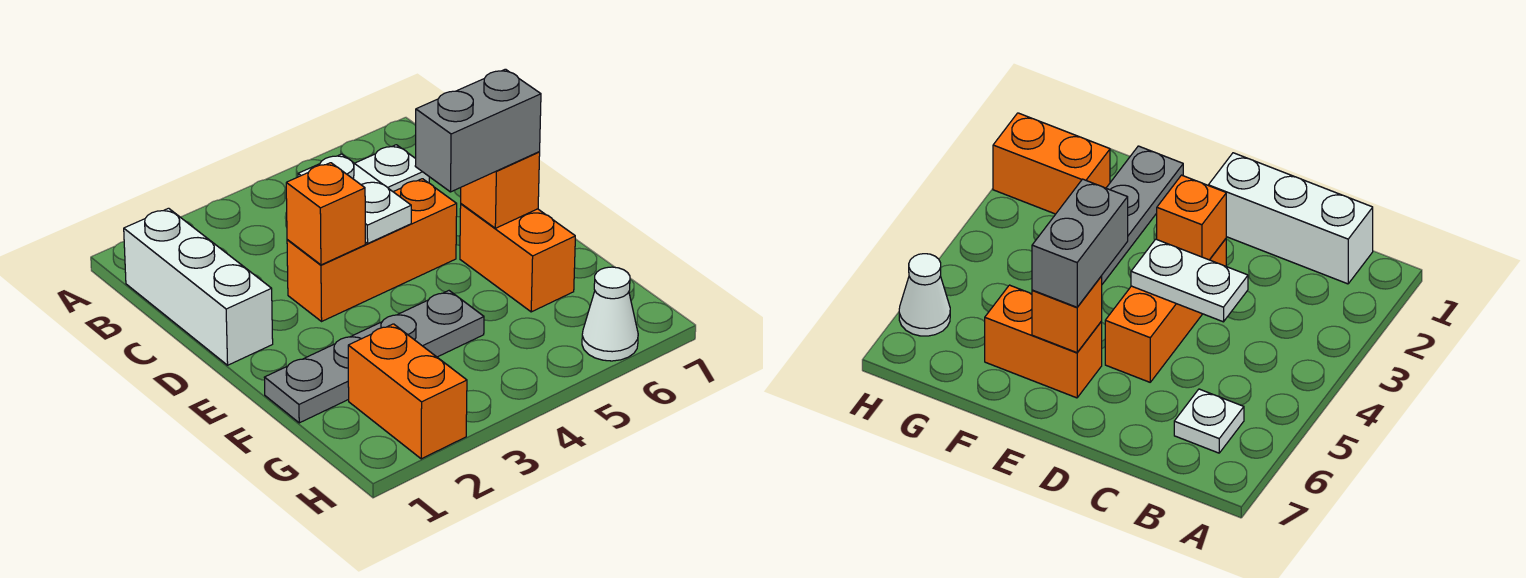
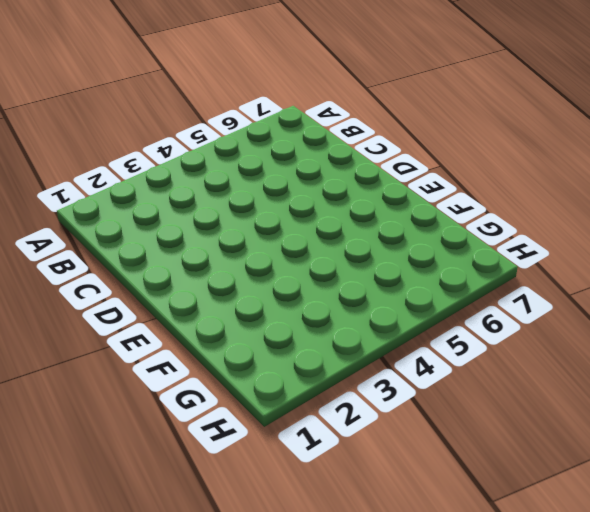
none -> white brick B1:D1 level 1
none -> white plate B6 level 1

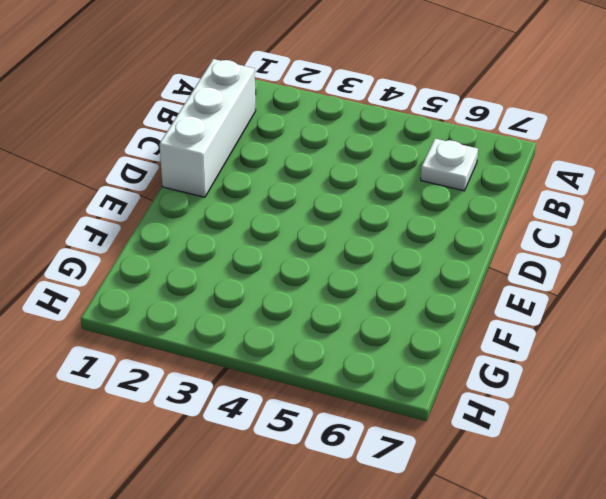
none -> orange brick D3:D5 level 1
none -> orange brick E6:F6 level 1

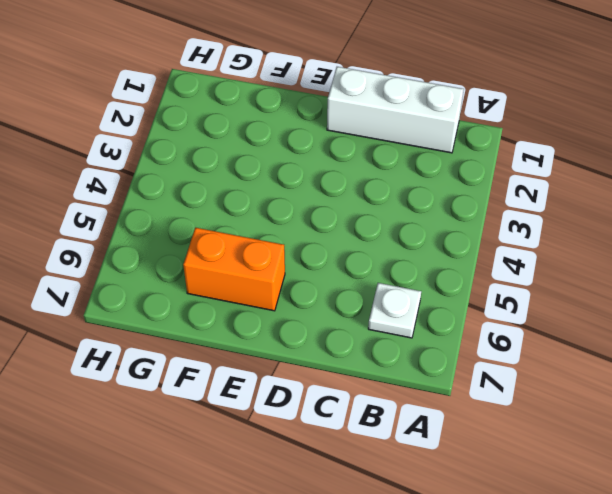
none -> orange brick D3:D5 level 1
none -> grey plate F1:F4 level 1

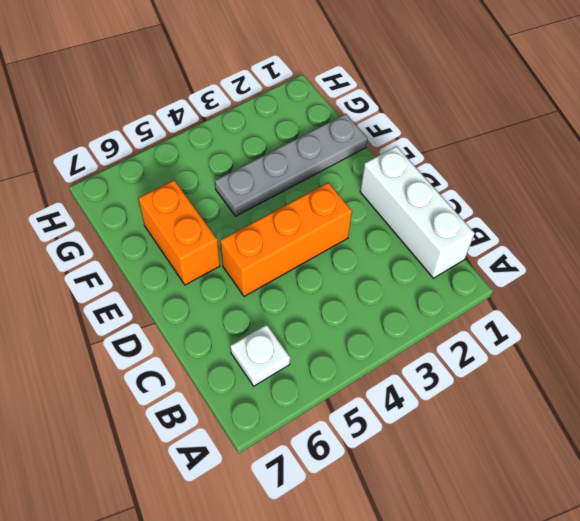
none -> orange brick G2:H2 level 1
none -> white cone H6 level 1

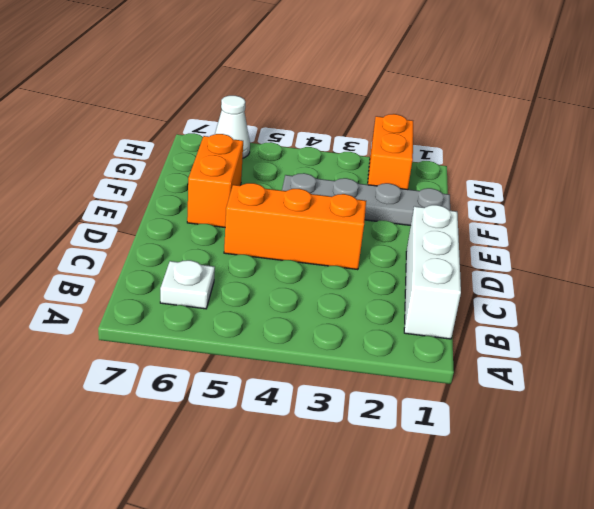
none -> white plate C4:D4 level 2
none -> orange brick D3 level 2

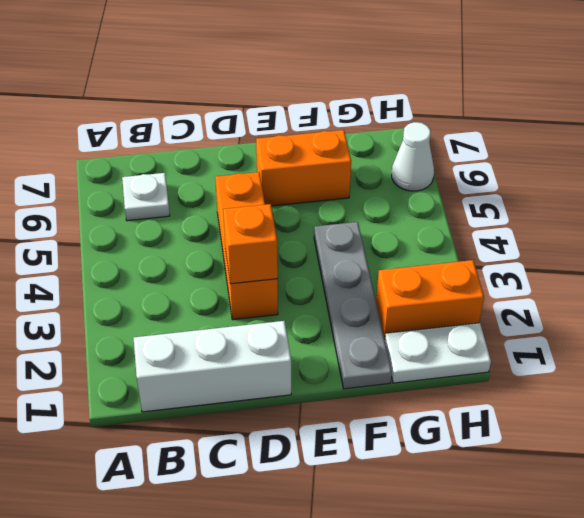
white plate G1:H1 level 1 -> white plate C4:D4 level 2
none -> orange brick E6 level 2
none -> grey brick E5:E6 level 3

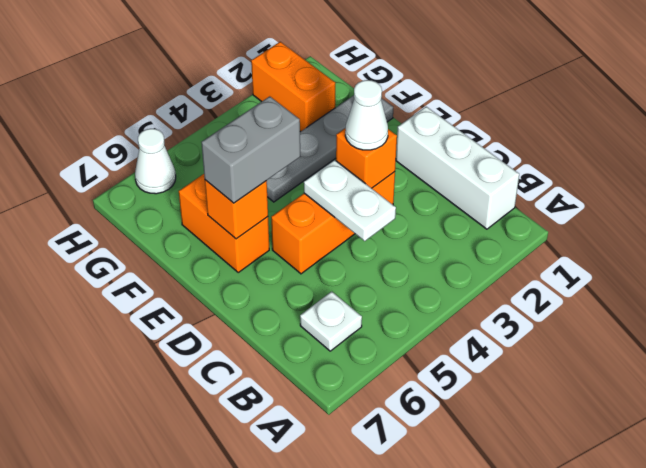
white cone D3 level 3 -> none

